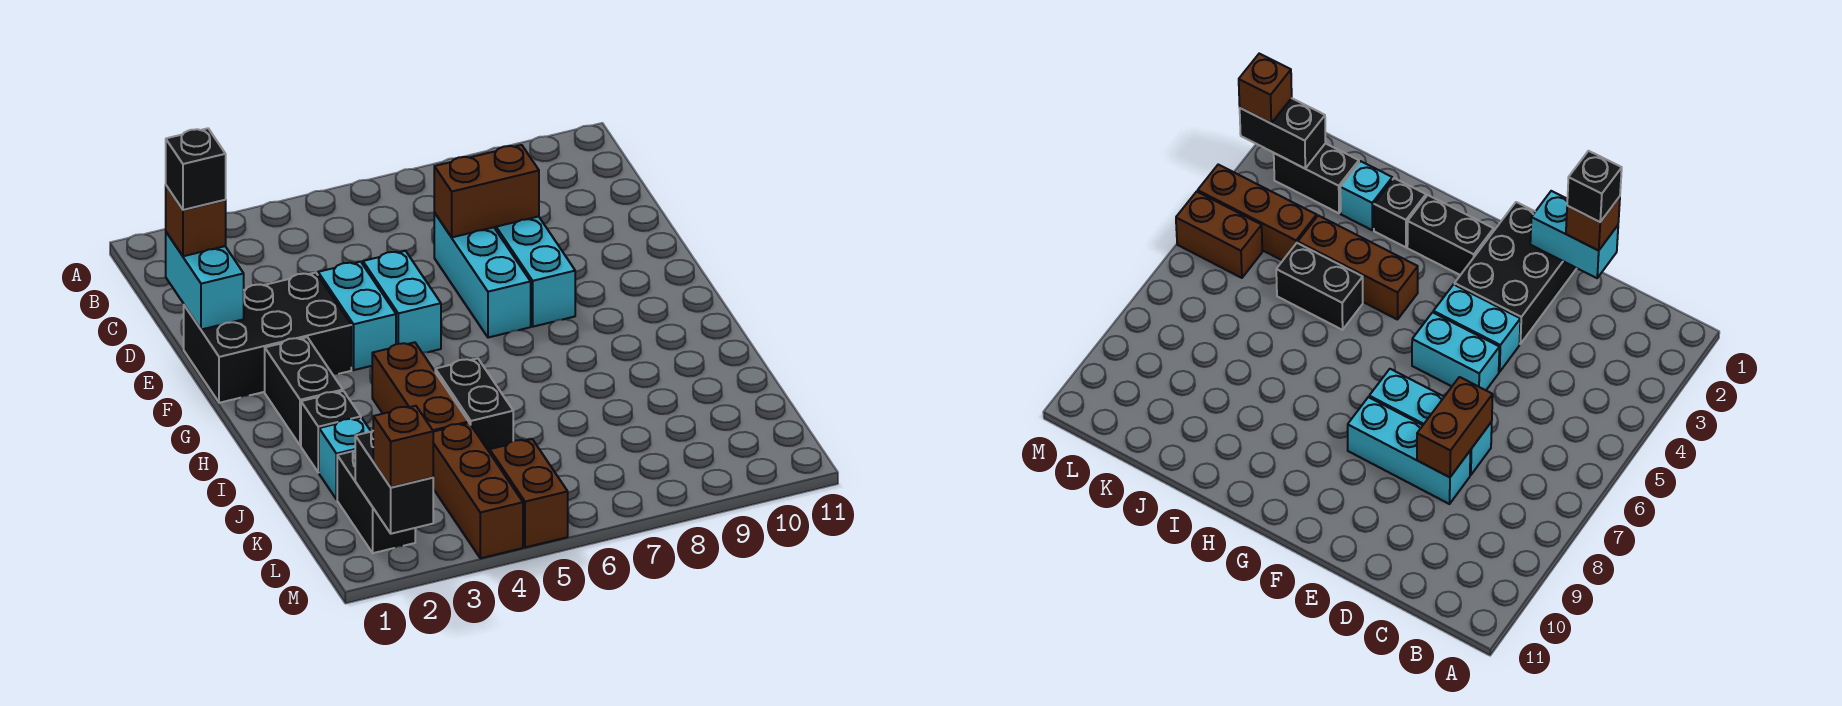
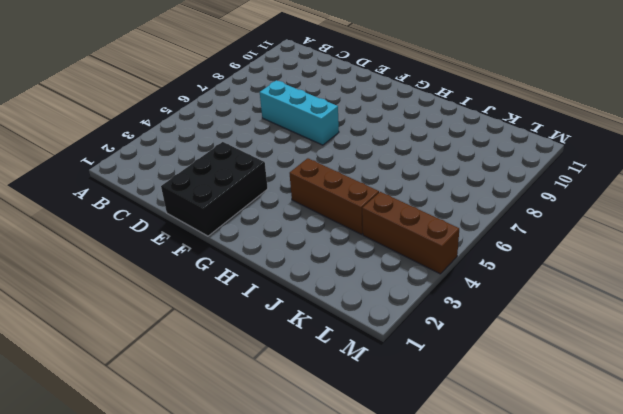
none -> cyan brick D8:F8 level 1
none -> cyan brick E4:F4 level 1
none -> cyan brick E5:F5 level 1

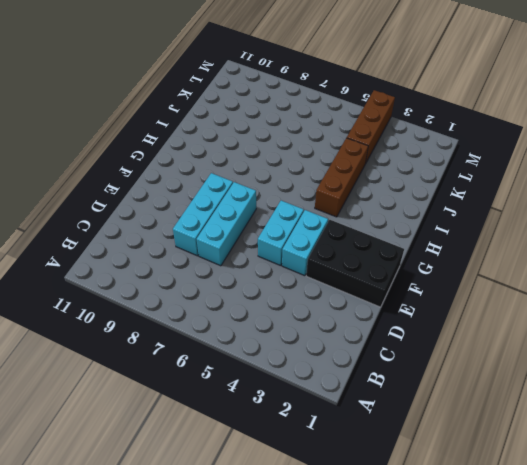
none -> black brick G2:H2 level 1
none -> black brick I2 level 1
none -> black brick I5:J5 level 1

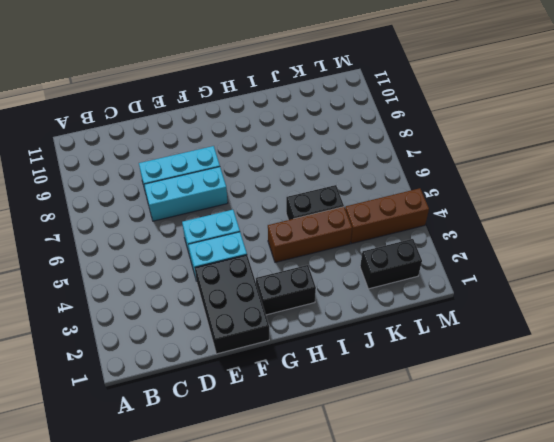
none -> black brick I2 level 1
none -> cyan brick J2 level 1
none -> brown brick L5:M5 level 1

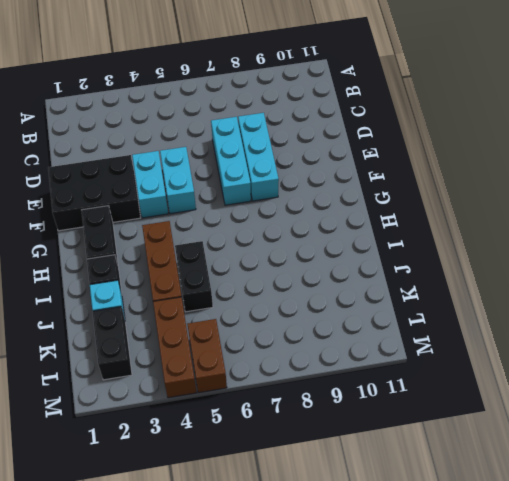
none -> cyan brick D1:E1 level 2
none -> brown brick D7:D8 level 2
none -> black brick L2:M2 level 2

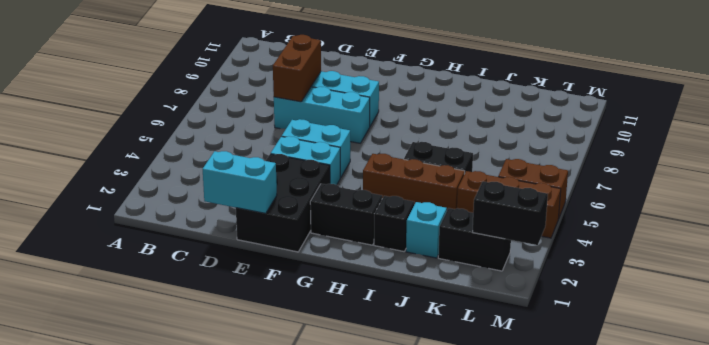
none -> brown brick D1 level 3
none -> brown brick M2 level 3
none -> black brick D1 level 4

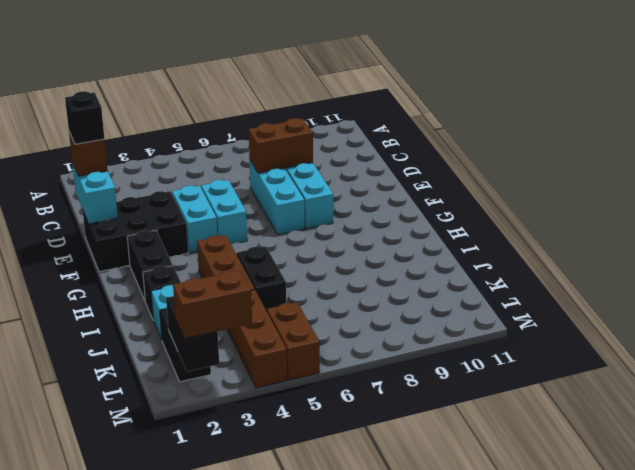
brown brick M2:M3 level 3 -> brown brick M2 level 3

